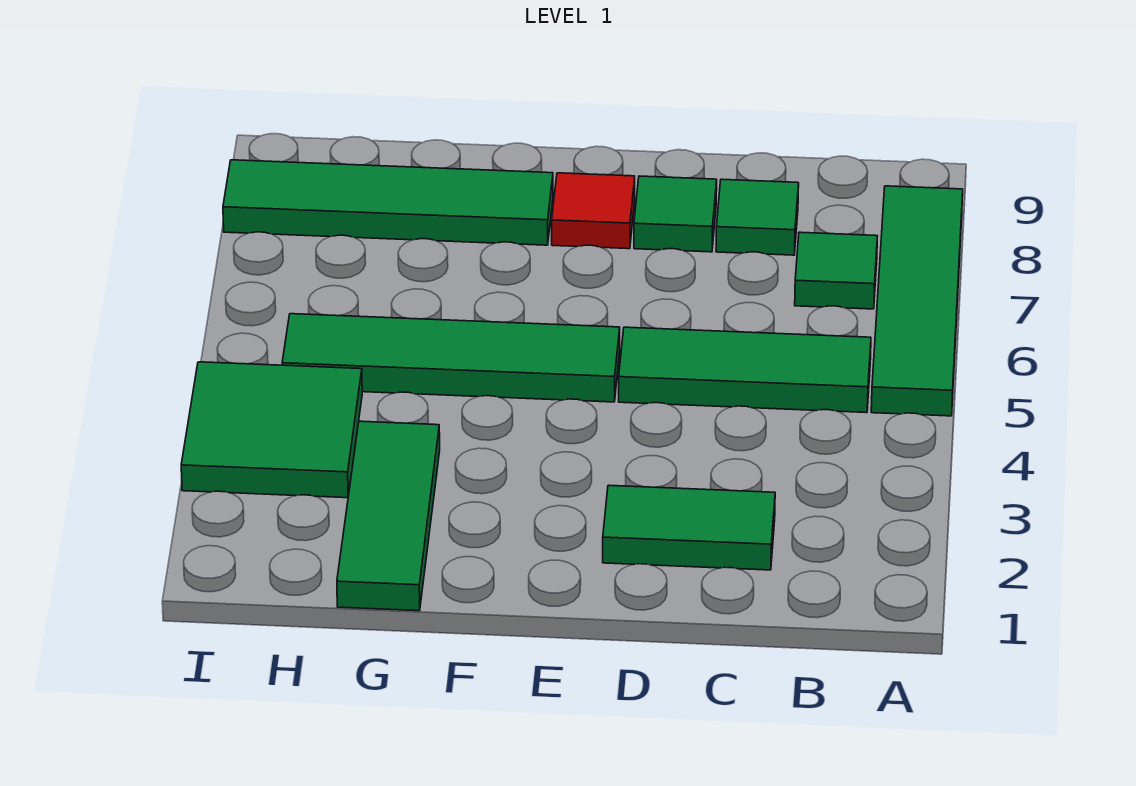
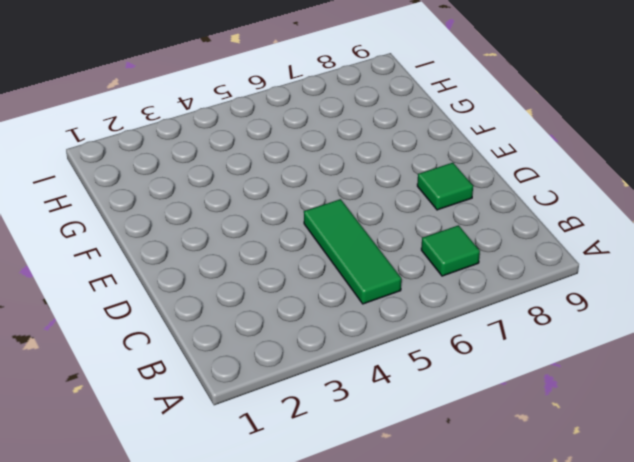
none -> green tile A5:A8 level 1
none -> green tile C2:D2 level 1

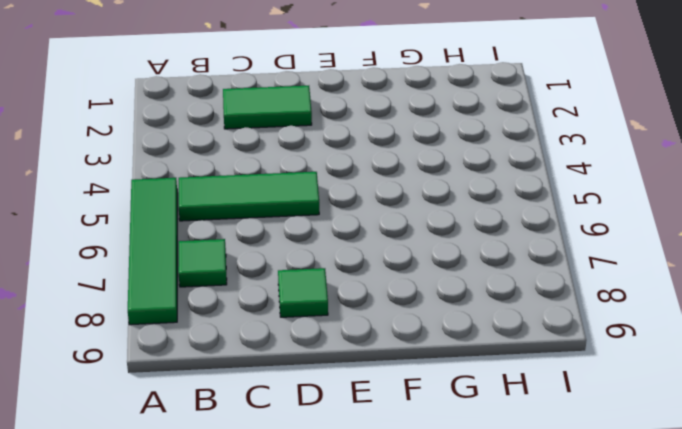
none -> green tile C8 level 1
none -> green tile E5:H5 level 1

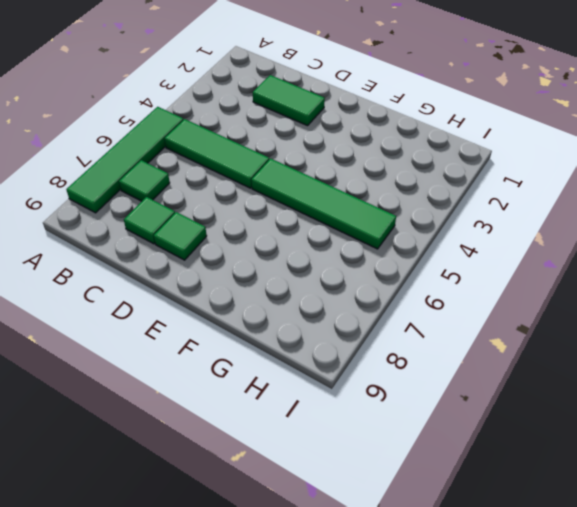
none -> red tile E8 level 1
none -> green tile F8:I8 level 1

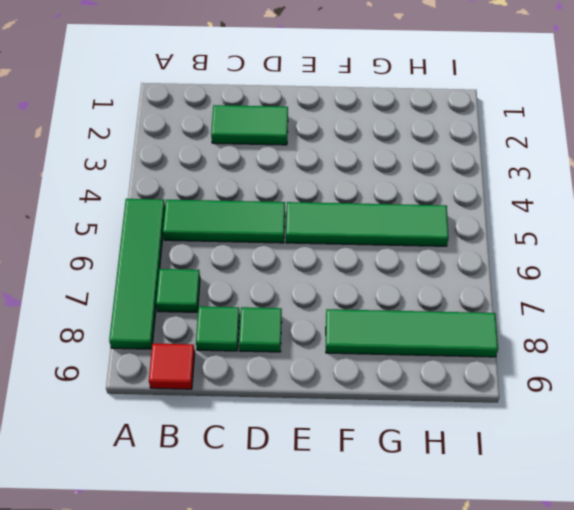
red tile B9 level 1 -> red tile E8 level 1
none -> green tile G1:G3 level 1
none -> green tile H3:I4 level 1

